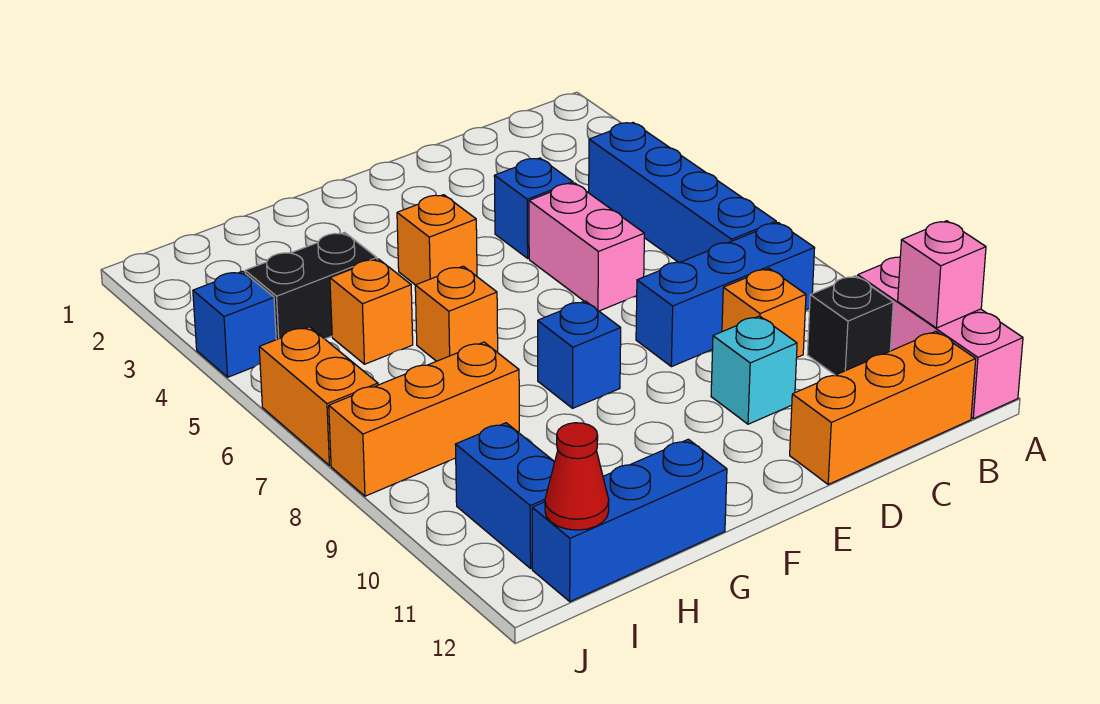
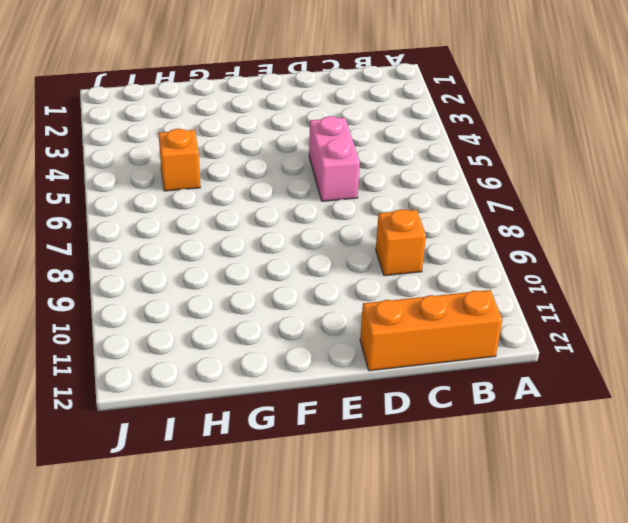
none -> pink brick A10:A12 level 1
none -> blue brick B4:B7 level 1
none -> blue brick B8:D8 level 1

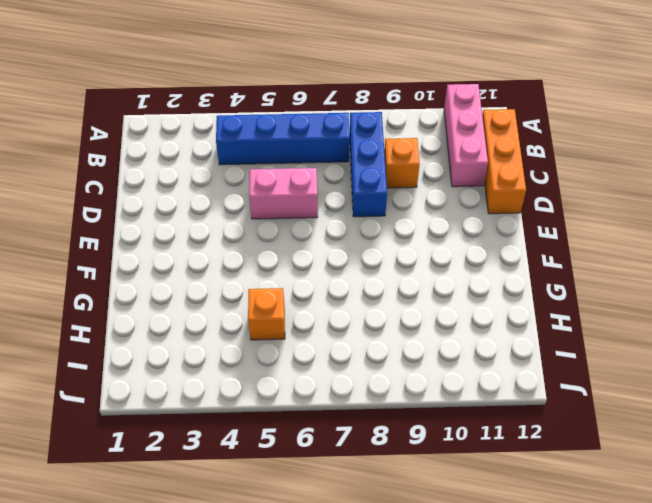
pink brick A11:C11 level 1 -> pink brick A10:A12 level 1
none -> black brick B10 level 1
none -> blue brick D4 level 1
none -> cyan brick D10 level 1

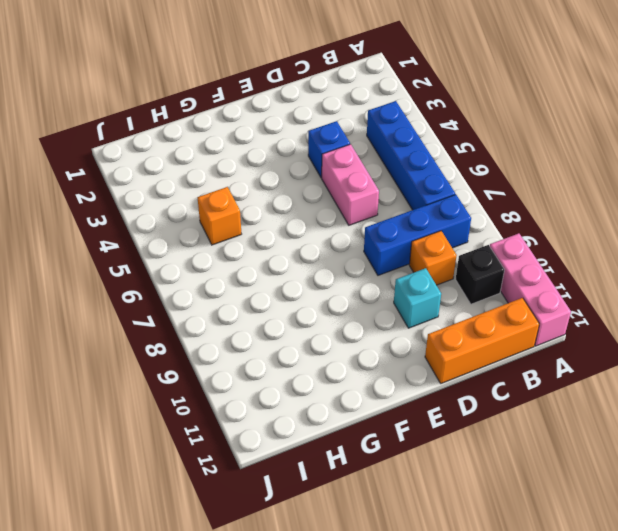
none -> orange brick F4 level 1
none -> blue brick F8 level 1
none -> orange brick G6 level 1

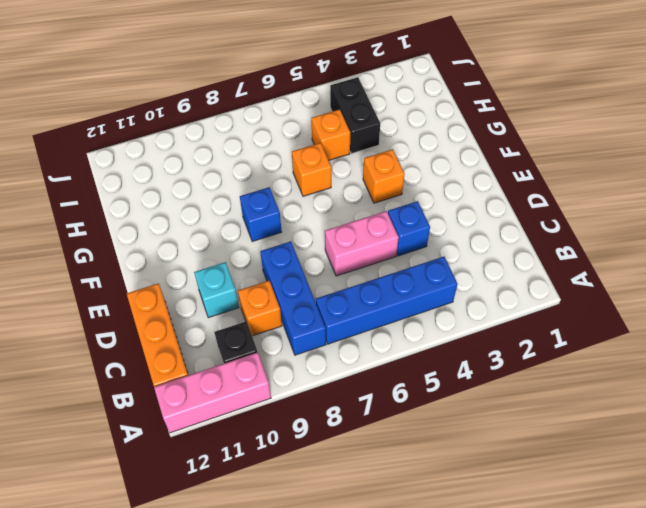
none -> blue brick G12:I12 level 1
none -> orange brick H8:J8 level 1
none -> blue brick I10:I11 level 1

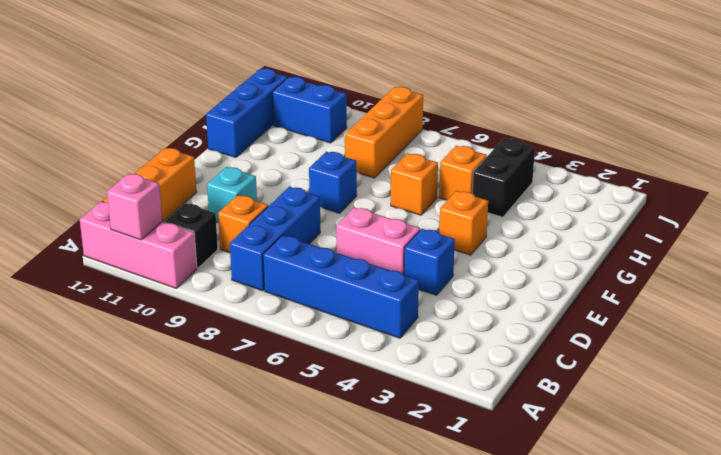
none -> blue brick J4 level 1
none -> orange brick J6:J7 level 1
none -> red cone I12 level 2

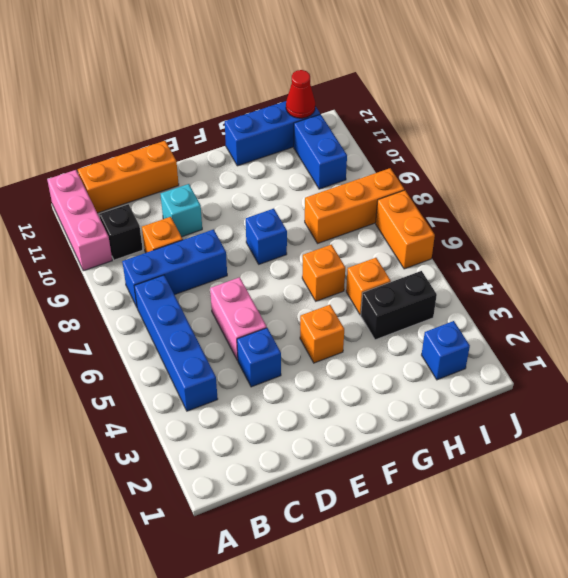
blue brick I2 level 1 -> blue brick J4 level 1
none -> pink brick A11 level 2

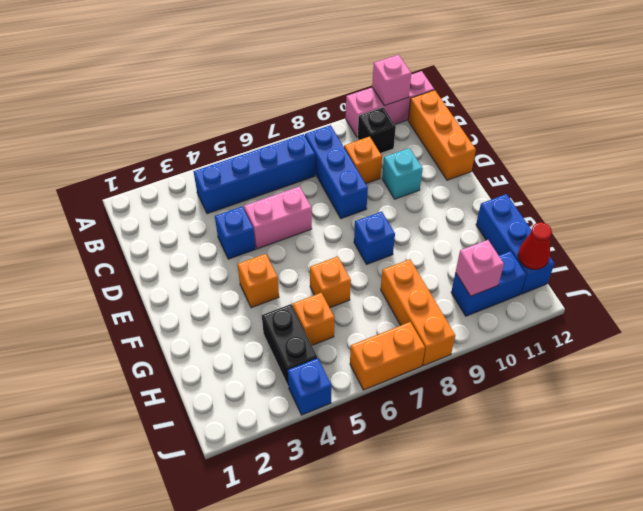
pink brick I10 level 2 -> none

